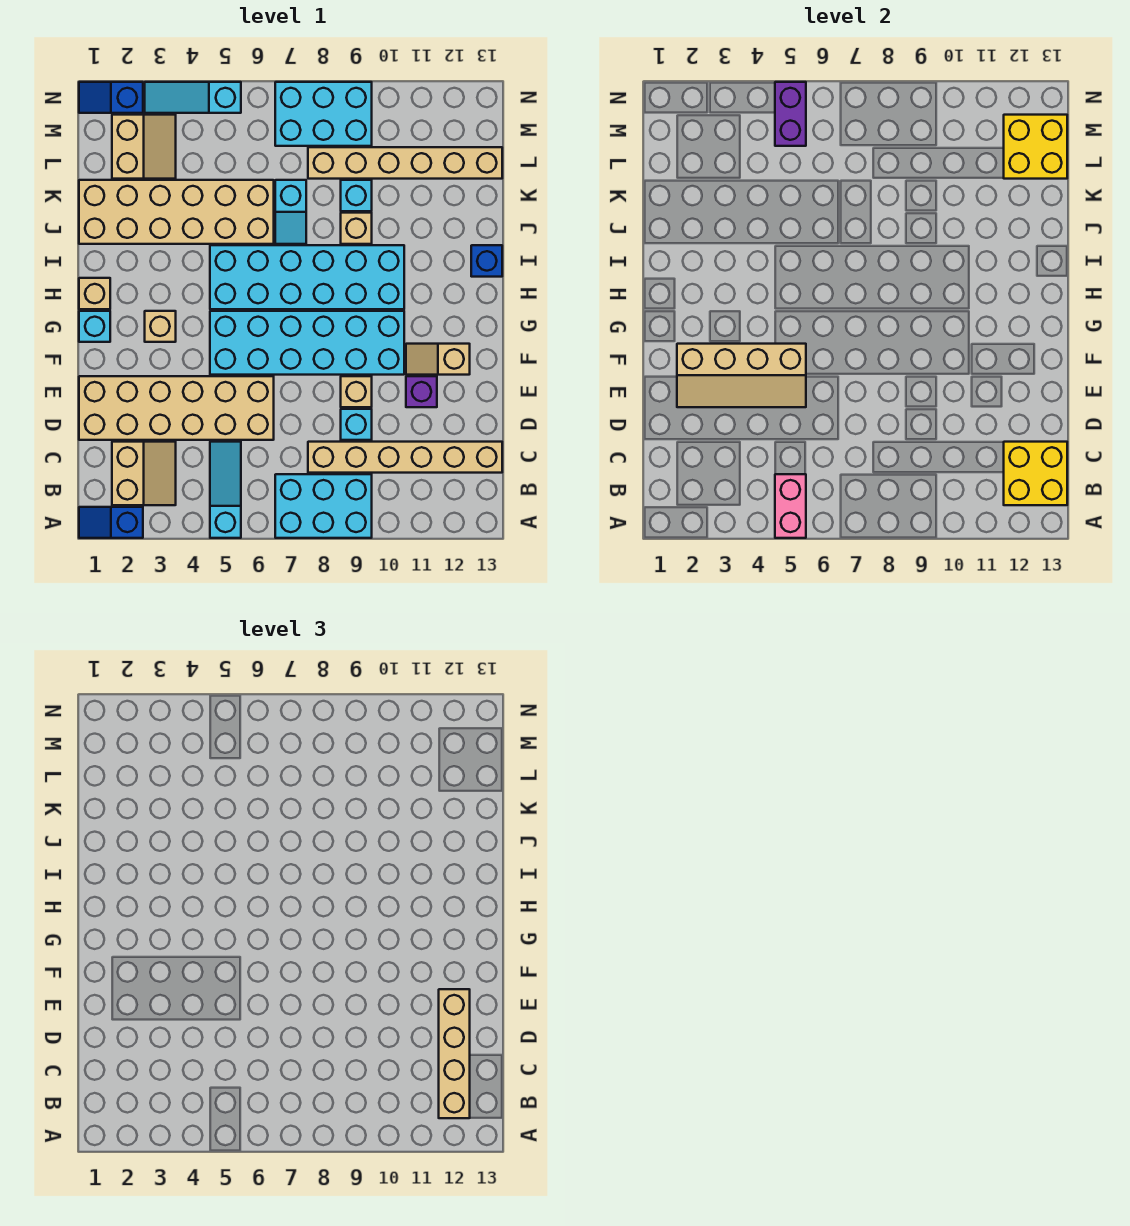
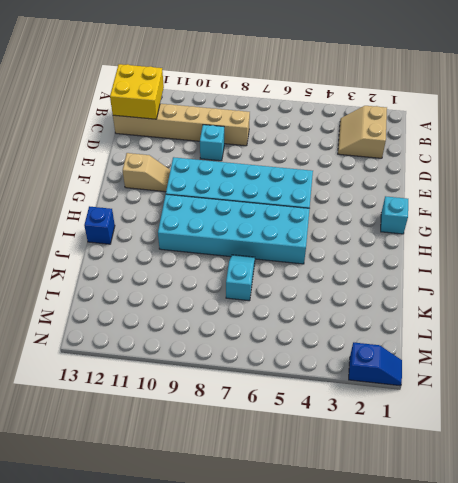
none -> blue slope A1:A2 level 1 top 2
none -> cyan slope A5:C5 level 1 top A
none -> cyan brick A7:B9 level 1
none -> tan brick D1:E6 level 1

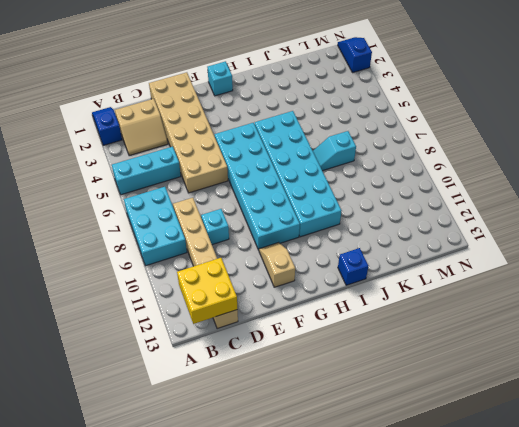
cyan brick A5:C5 level 1 -> cyan slope A5:C5 level 1 top A
none -> tan brick E9 level 1
none -> purple brick E11 level 1
none -> tan brick G3 level 1
none -> tan brick H1 level 1

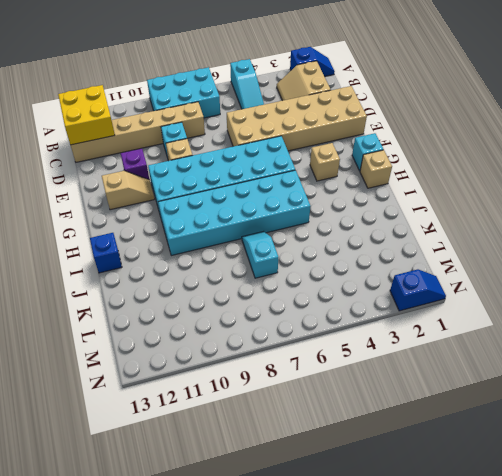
none -> tan brick J1:K6 level 1
none -> tan brick J9 level 1
none -> cyan brick K9 level 1
none -> tan slope L2:M3 level 1 top 2

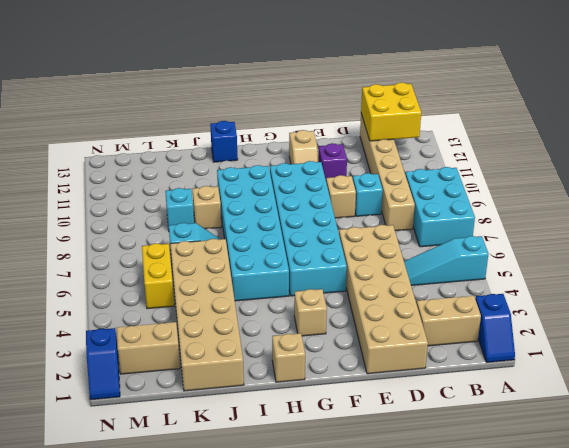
yellow brick L5:L6 level 1 -> none
none -> cyan brick G1 level 1
none -> tan brick L8:L13 level 1
none -> cyan brick M7:N9 level 1
none -> cyan slope N3:N5 level 1 top 5

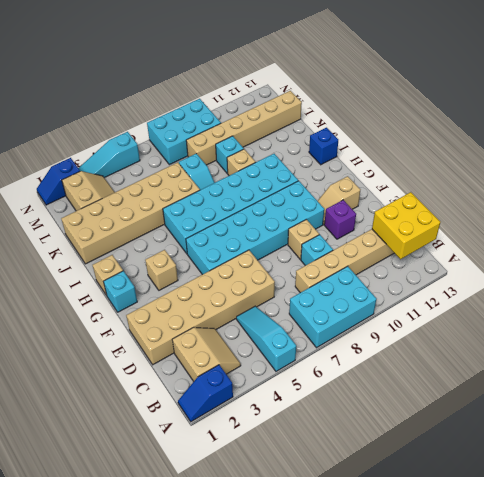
none -> pink brick A5:B5 level 2
none -> tan slope E2:F5 level 2 top F
none -> yellow brick L12:M13 level 2
none -> purple brick M5:N5 level 2

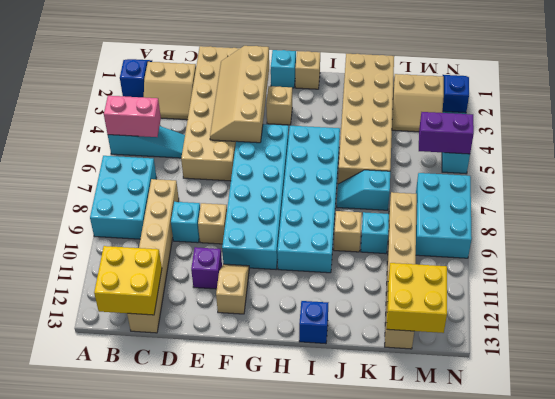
none -> tan brick B12:E12 level 3

